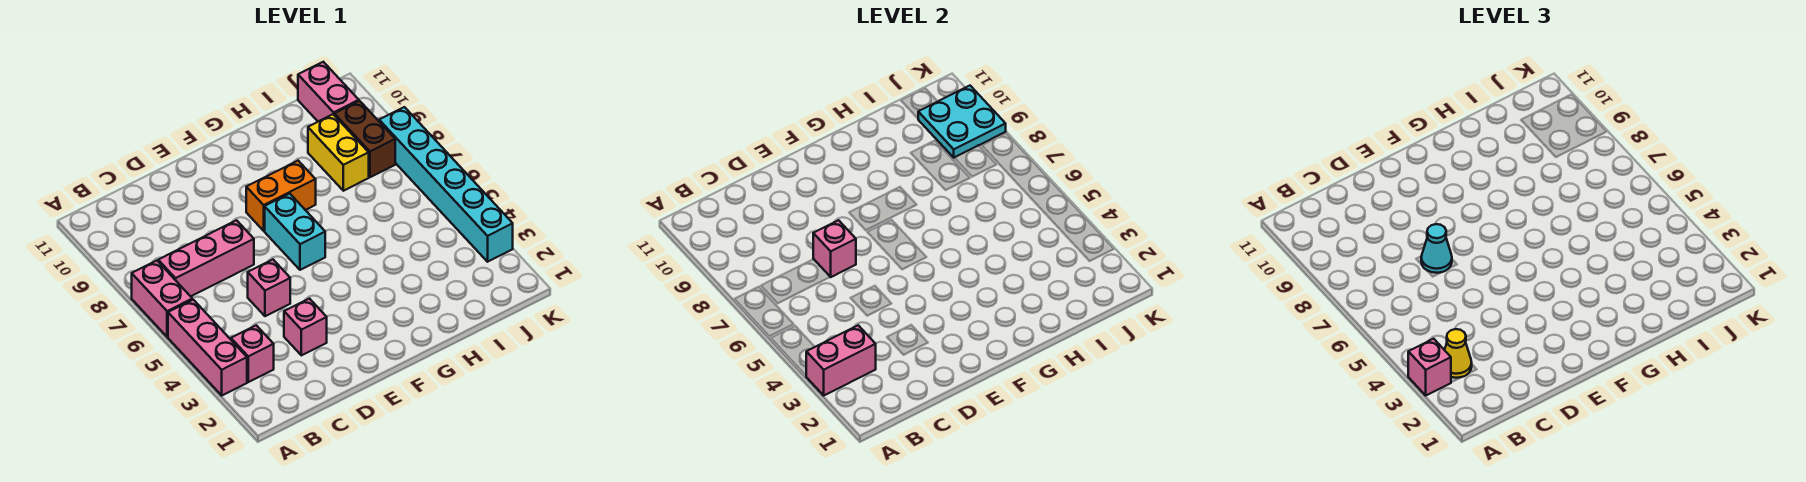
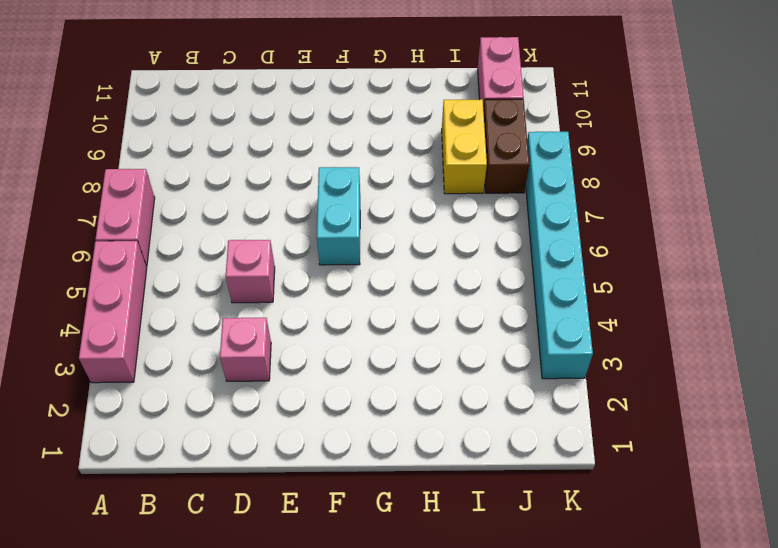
none -> pink brick B3 level 1
none -> pink brick B7:D7 level 1
none -> orange brick F8:G8 level 1

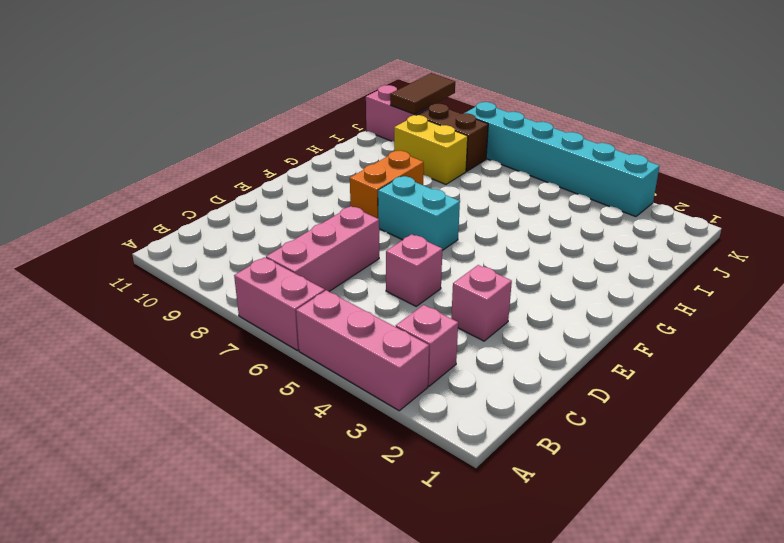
brown tile J10:K10 level 2 -> cyan plate J9:K10 level 2
none -> pink brick A3:B3 level 2
none -> pink brick D7 level 2
none -> pink brick A3 level 3

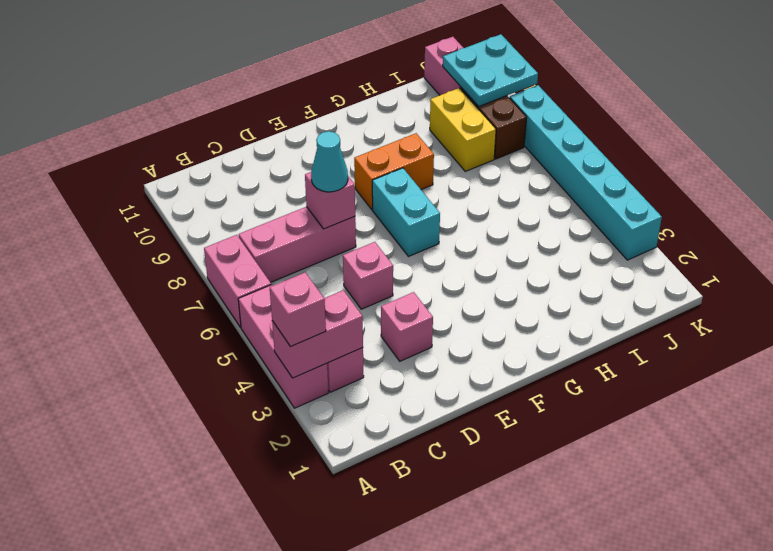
none -> yellow cone B3 level 3

